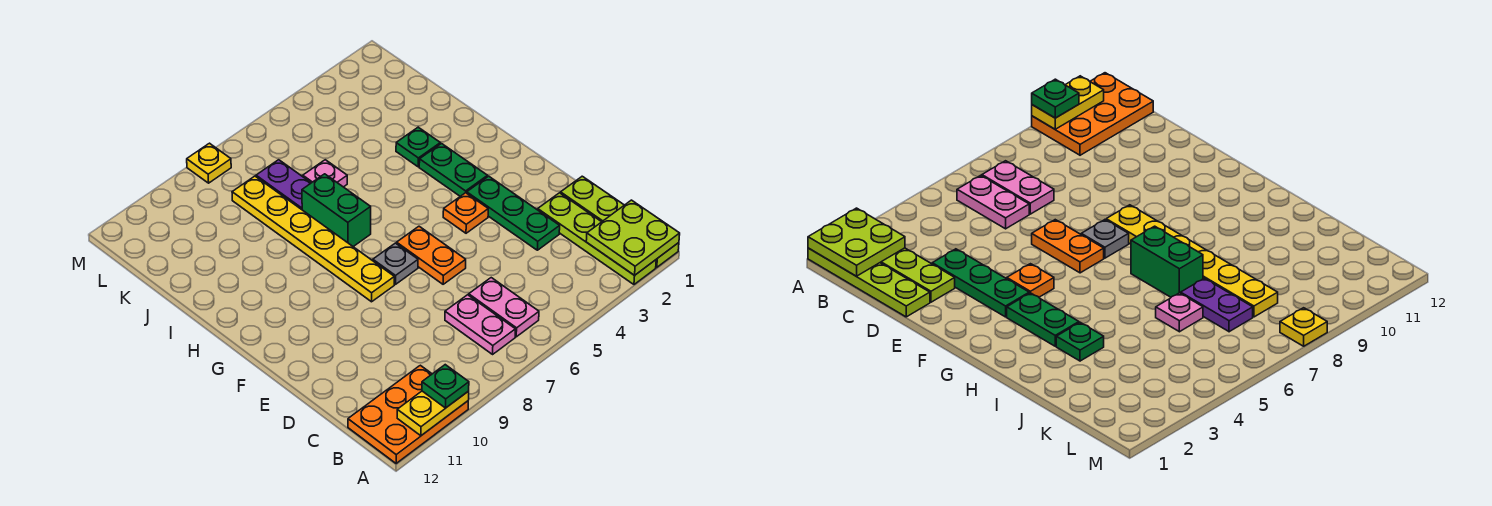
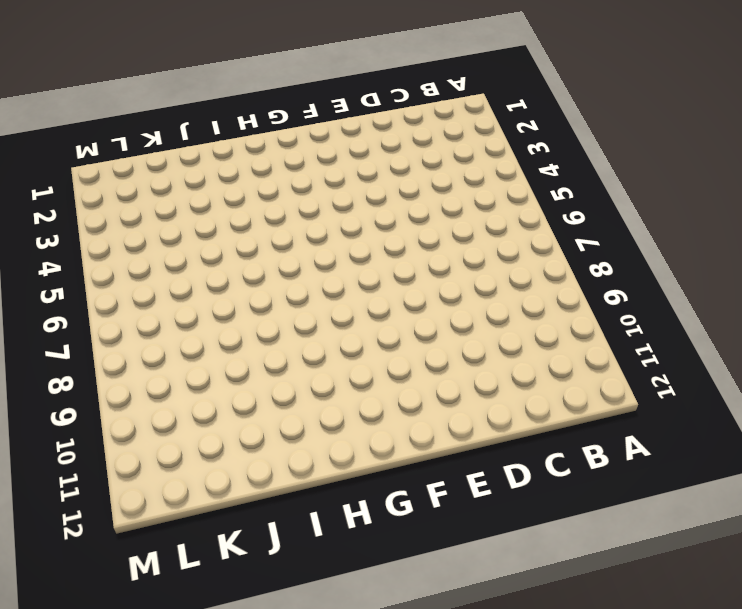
none -> lime plate A1:D1 level 1
none -> lime plate A2:D2 level 1
none -> orange plate A10:B12 level 1

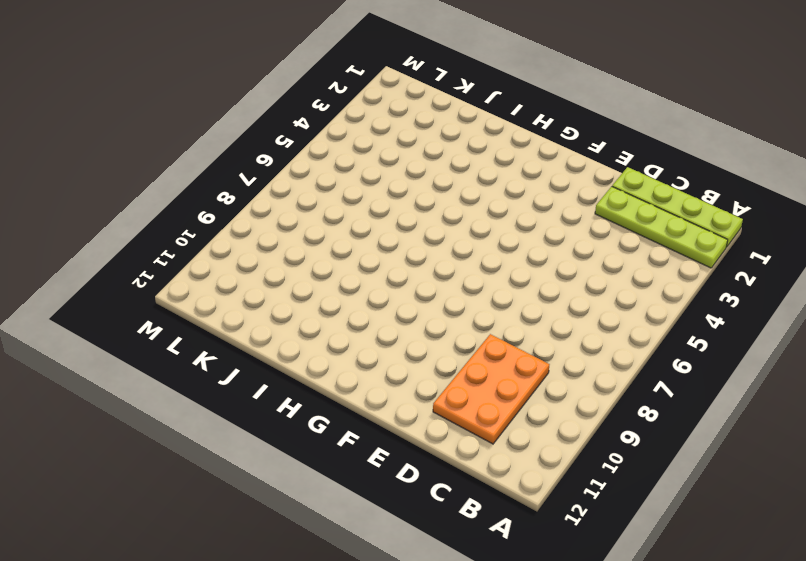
orange plate C9:D11 level 1 -> orange plate A10:B12 level 1
none -> pink plate B6:C6 level 1
none -> pink plate B7:C7 level 1
none -> green plate D3:F3 level 1

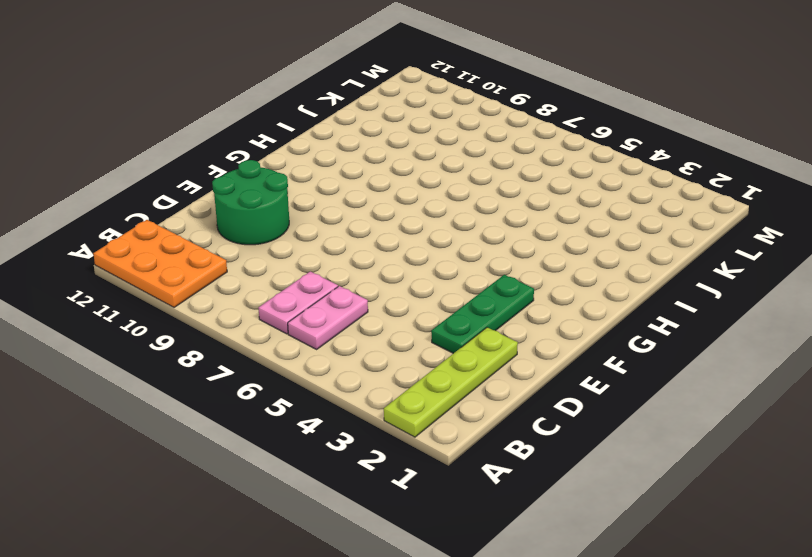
green round brick D10:E11 level 1 -> none
none -> lime plate A1:D1 level 1
none -> orange plate E6:F6 level 1
none -> orange plate F4 level 1

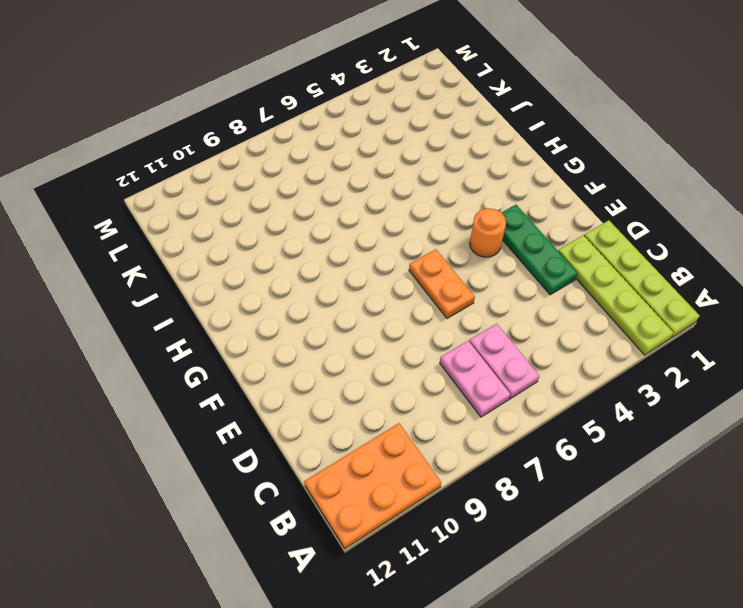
orange round brick F4 level 1 -> orange plate F4 level 1
none -> grey plate F7 level 1
none -> yellow plate F8:K8 level 1
none -> green plate G3:H3 level 1

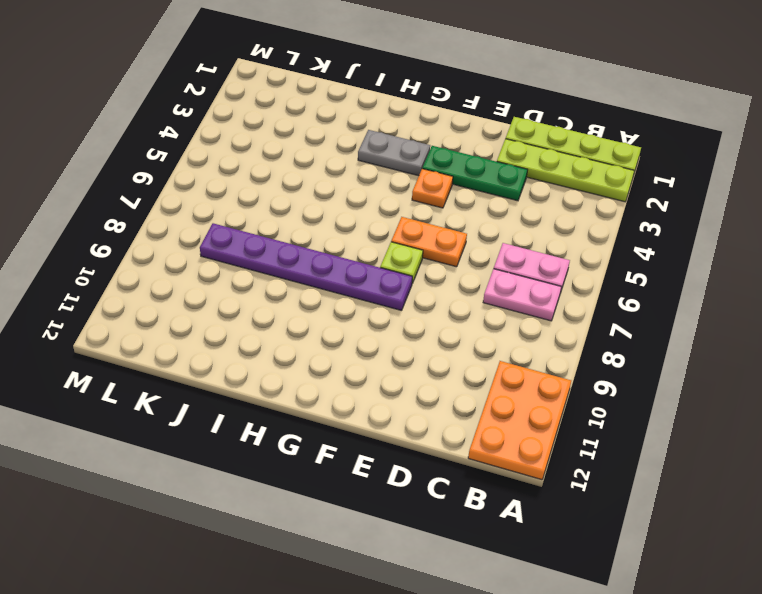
lime plate F7 level 1 -> grey plate F7 level 1
purple plate F8:K8 level 1 -> yellow plate F8:K8 level 1
grey plate G3:H3 level 1 -> green plate G3:H3 level 1
none -> green brick H7:I7 level 1
none -> green plate I3 level 1
none -> pink plate J6 level 1

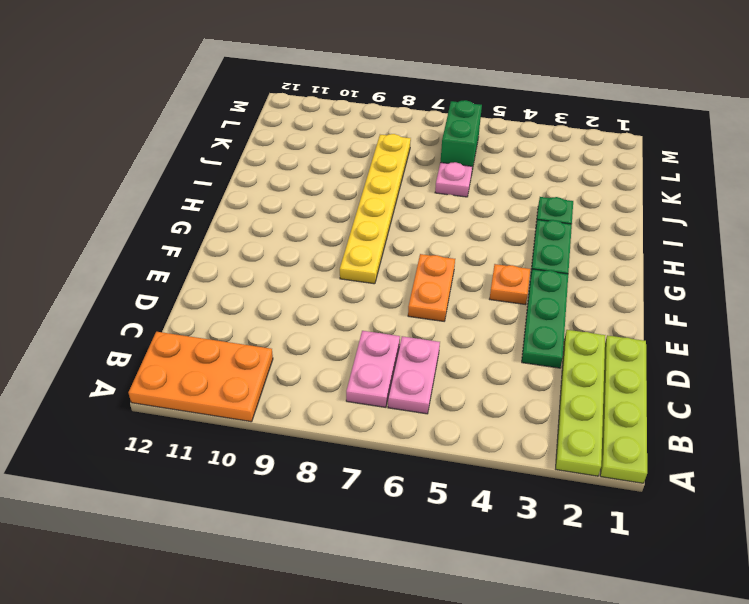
green brick K6:L6 level 1 -> green brick H7:I7 level 1
none -> grey plate F7 level 1
none -> purple plate J7:K7 level 1
none -> yellow plate M8 level 1

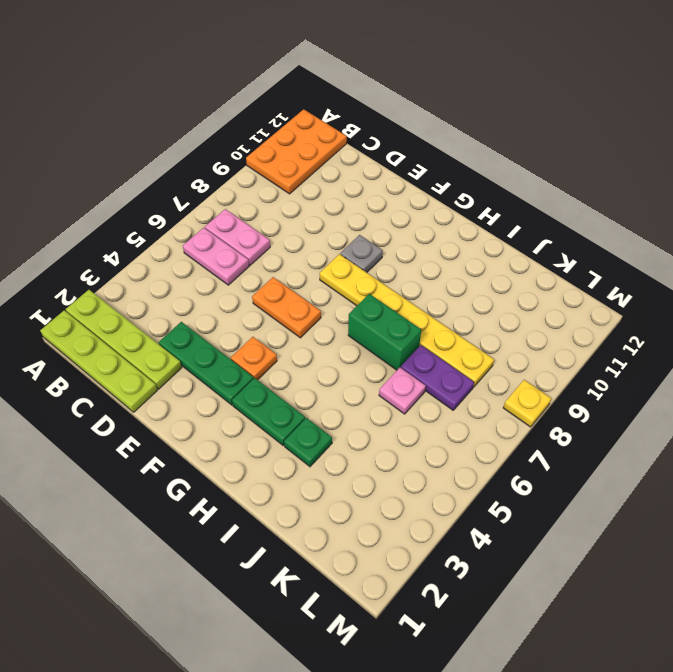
grey plate F9 level 1 -> grey plate F7 level 1
none -> lime plate A1:B2 level 2
none -> yellow plate A10:A11 level 2
none -> green plate A10 level 3

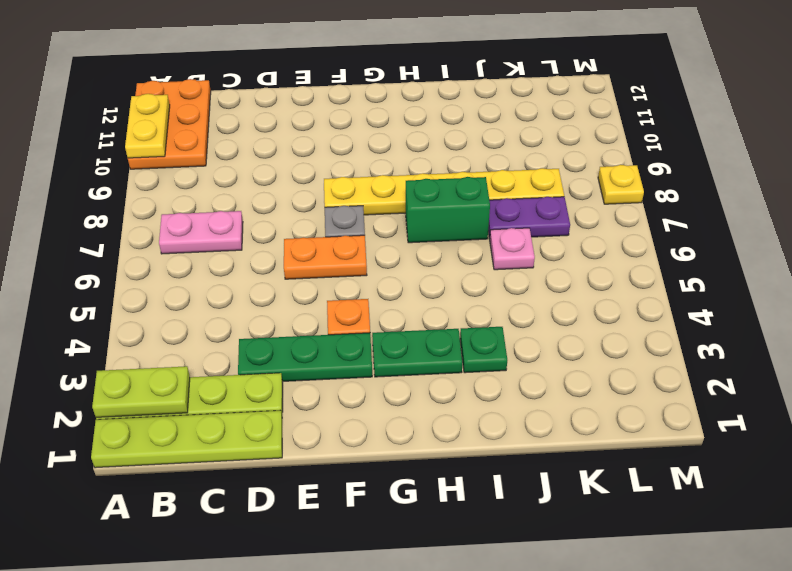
lime plate A2:B2 level 2 -> lime plate A1:B2 level 2
none -> pink plate B6:C6 level 1
none -> green plate A10 level 3

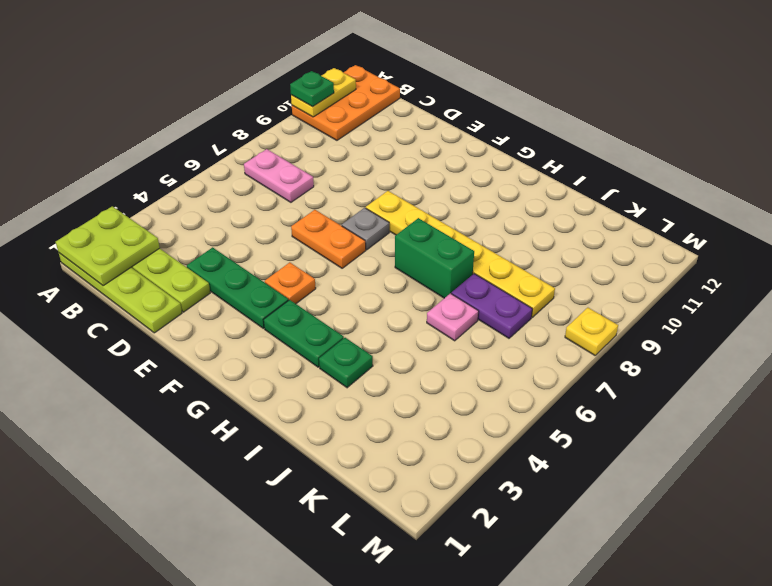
none -> pink plate B6:C6 level 1

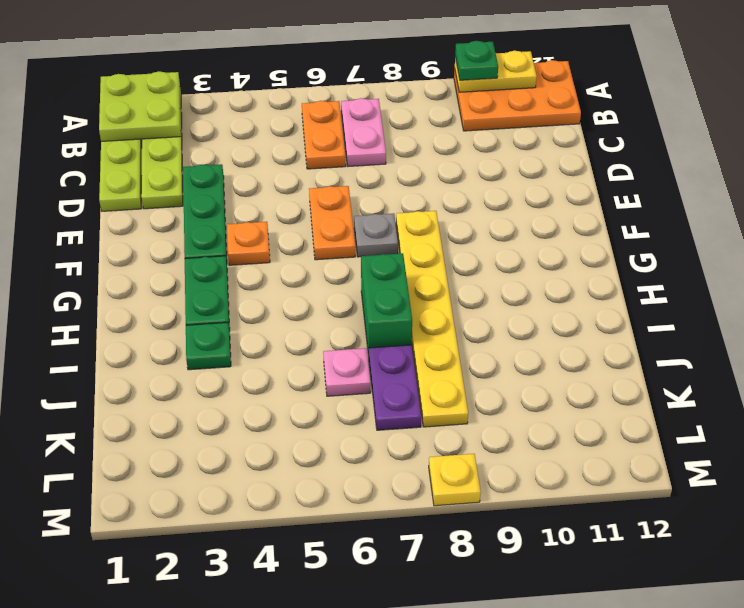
orange plate B6:C6 level 1 -> pink plate B6:C6 level 1

